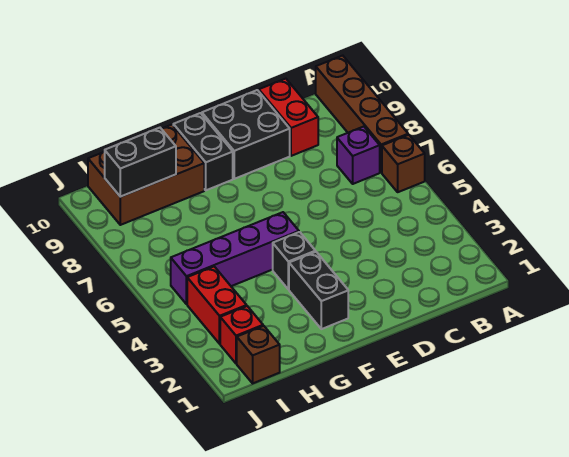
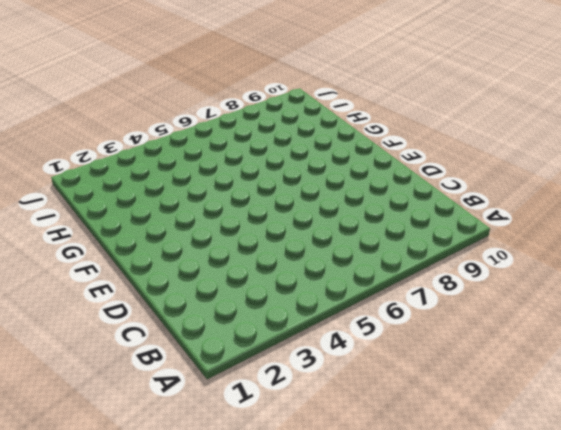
none -> brown brick A6 level 1
none -> brown brick A7:A10 level 1
none -> purple brick B7 level 1

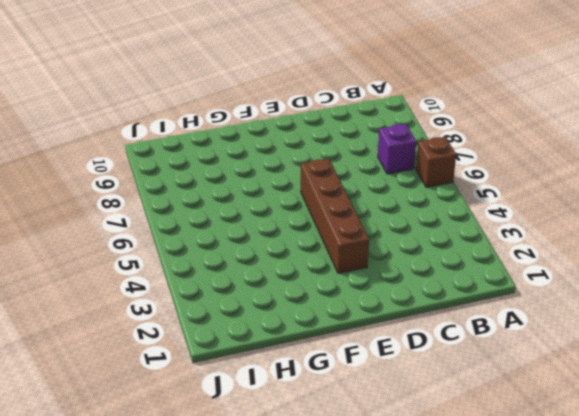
brown brick E3:E6 level 1 -> brown brick A7:A10 level 1
none -> red brick C9:C10 level 1
none -> black brick D9:E10 level 1
none -> black brick F2:F3 level 1

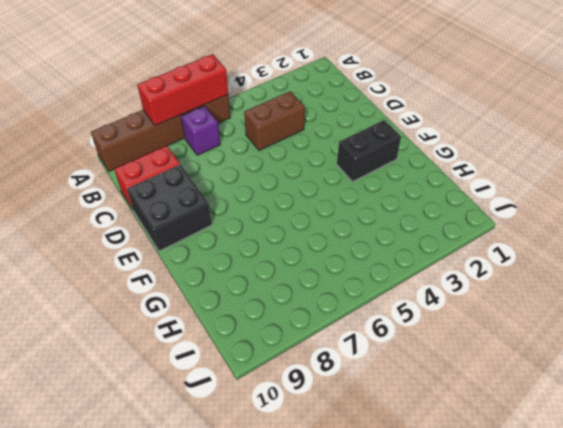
red brick A6:A8 level 2 -> none
brown brick C4:C5 level 1 -> none
none -> black brick F4 level 1
none -> purple brick F5:I5 level 1
none -> black brick F9:F10 level 1

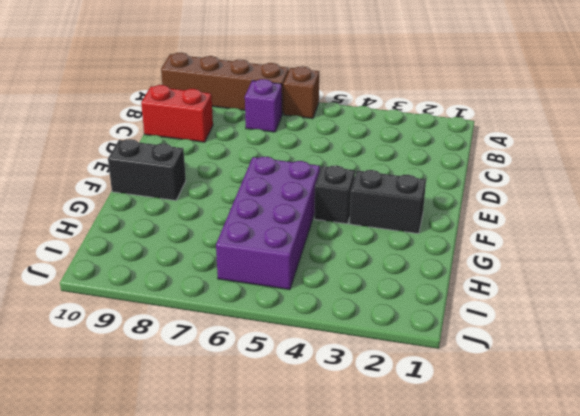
purple brick F5:I6 level 1 -> purple brick F5:I5 level 1
none -> black brick D9:E10 level 1
none -> brown brick G9:I10 level 1
none -> brown brick I1 level 1

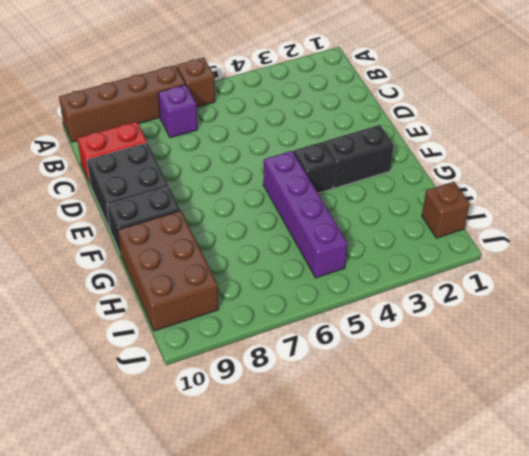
none -> red brick I2 level 1
none -> red brick I3:I4 level 1
none -> black brick H9:I9 level 2

